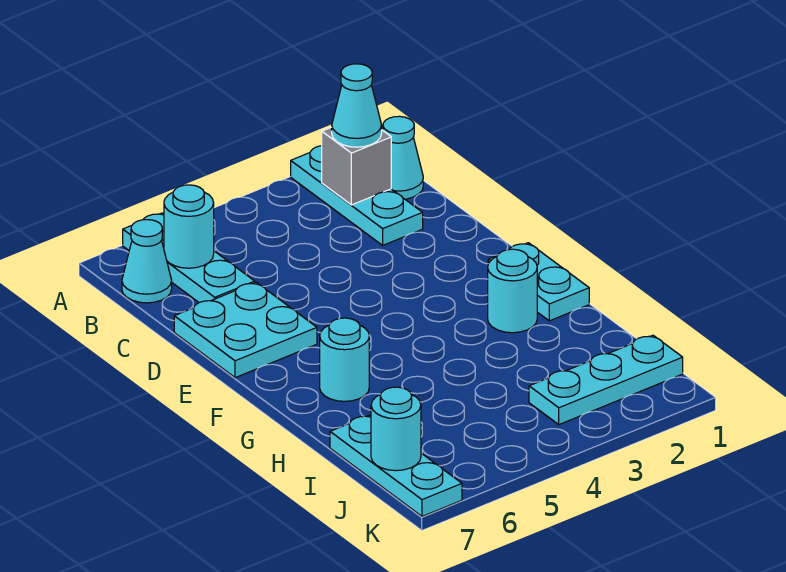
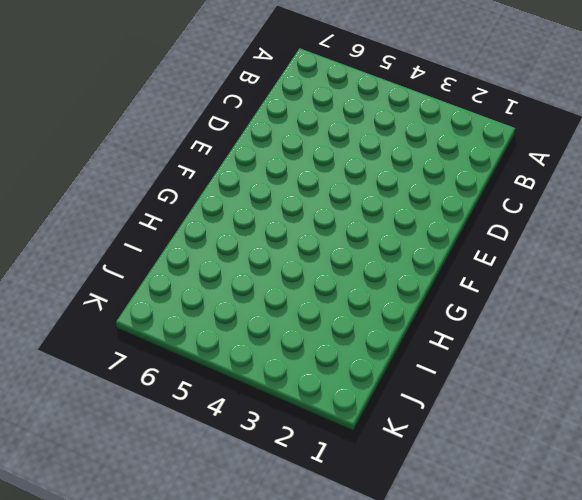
none -> cyan plate A2:C2 level 1
none -> cyan plate A6:C6 level 1
none -> cyan cone B1 level 1

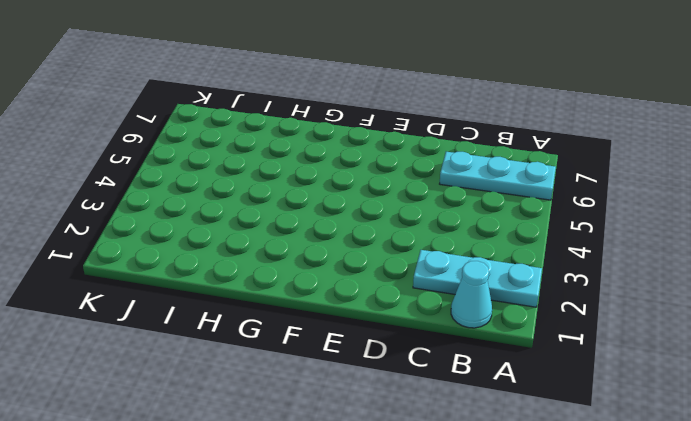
none -> cyan cone B7 level 1
none -> cyan plate D6:E7 level 1
none -> cyan plate F1:G1 level 1

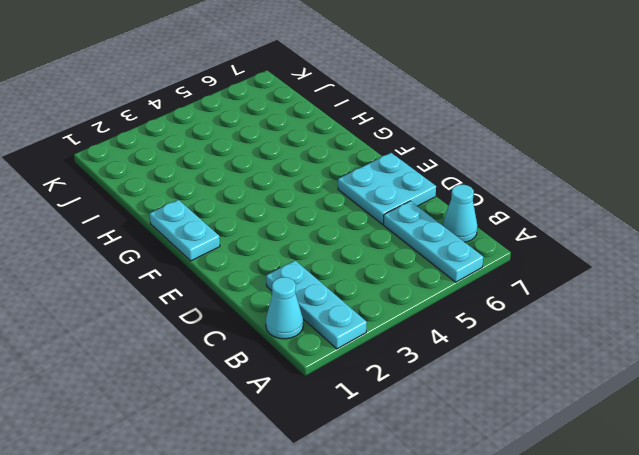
none -> cyan round brick G2 level 1
none -> cyan round brick G6 level 1
none -> cyan plate I7:K7 level 1

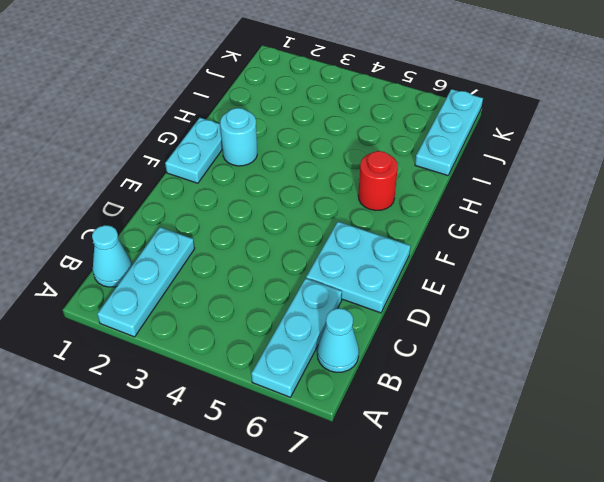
red round brick G6 level 1 -> cyan round brick G6 level 1
none -> cyan plate J1:J3 level 1
none -> grey brick B2 level 2
none -> cyan round brick B6 level 2

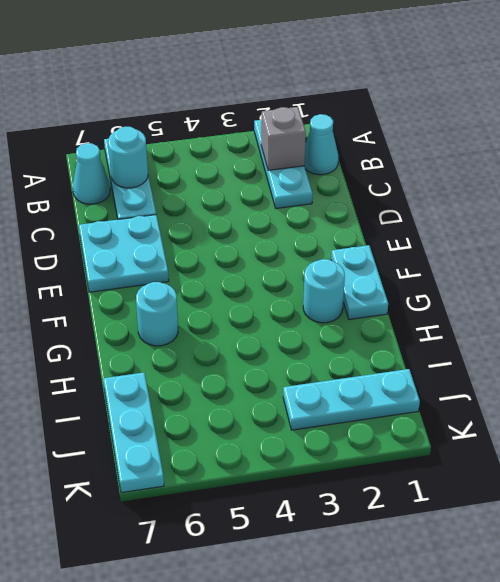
none -> cyan round brick J7 level 2
none -> cyan cone B2 level 3

